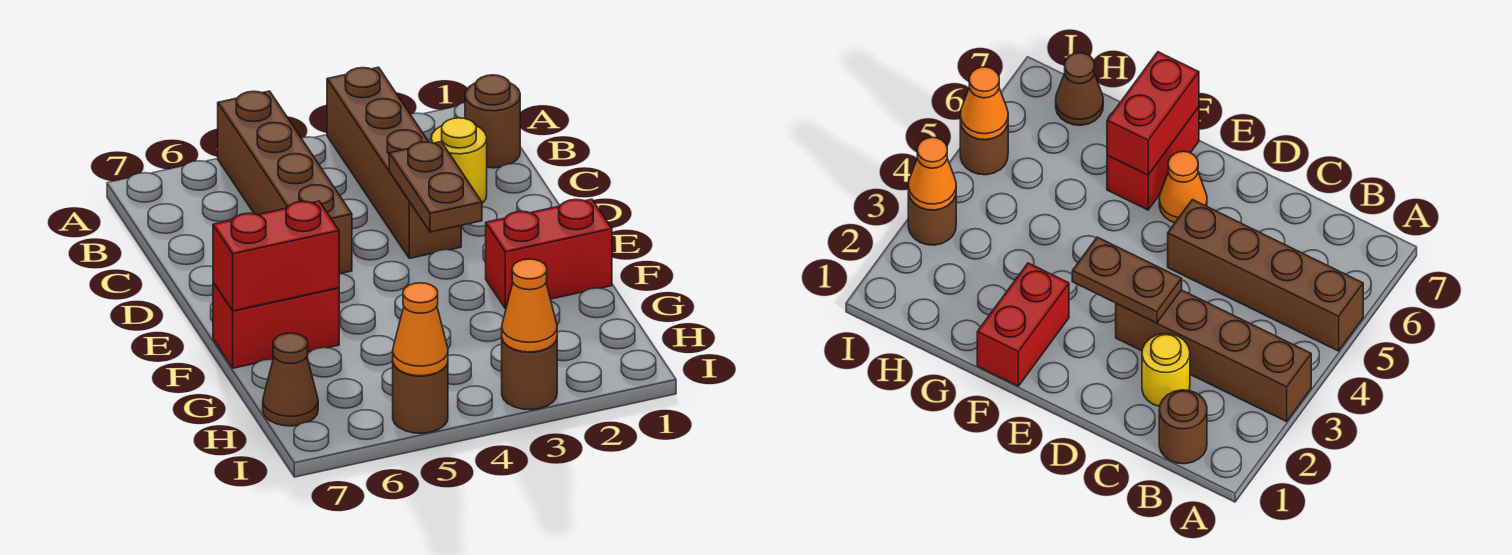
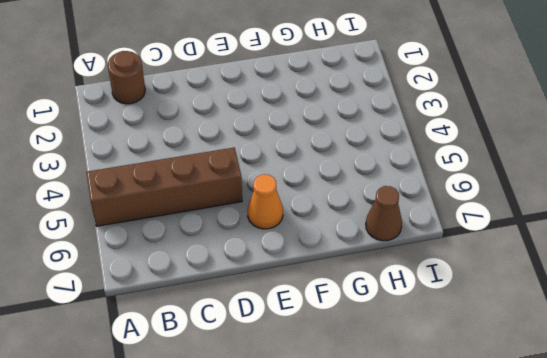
none -> brown brick A3:D3 level 1
none -> yellow round brick C2 level 1
none -> red brick F1:F2 level 1

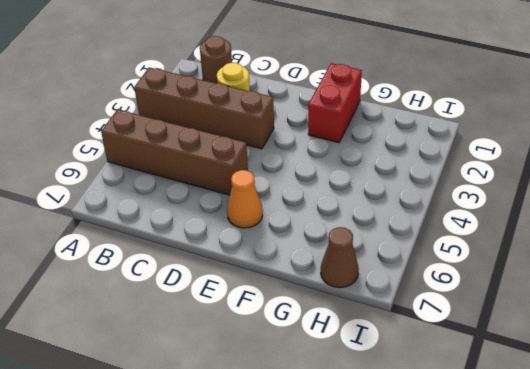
none -> red brick F6:F7 level 1
none -> brown round brick I3 level 1
none -> brown round brick I5 level 1

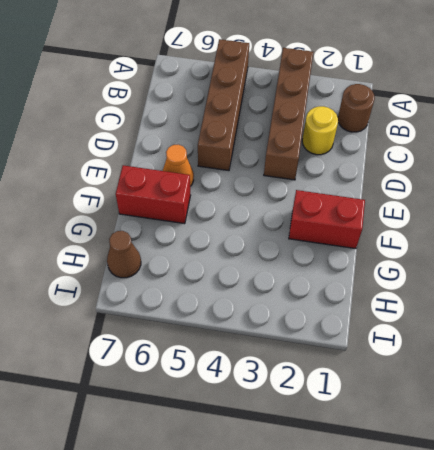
none -> brown round brick I3 level 1
none -> brown round brick I5 level 1
none -> brown plate D3:E3 level 2

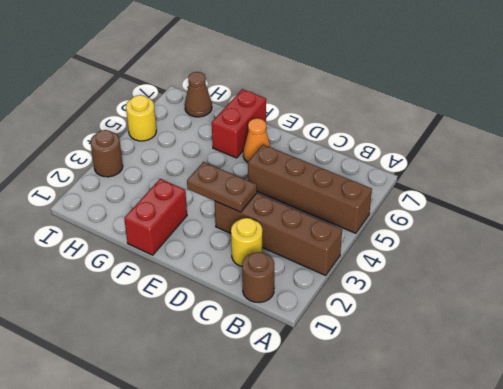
yellow round brick I5 level 1 -> brown round brick I5 level 1
none -> red brick F6:F7 level 2
none -> orange cone I3 level 2
none -> orange cone I5 level 2

